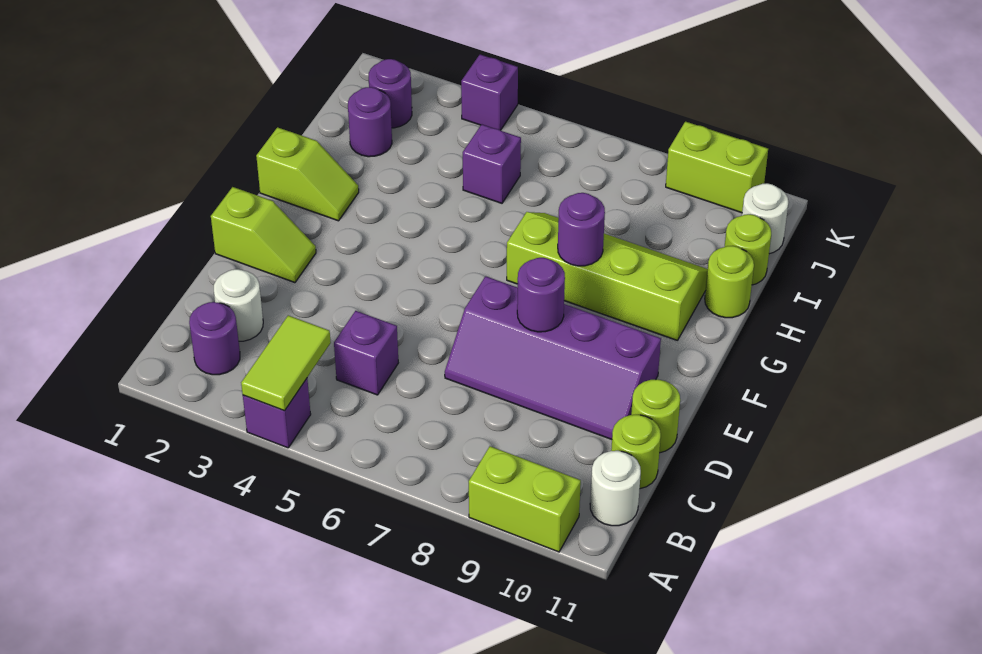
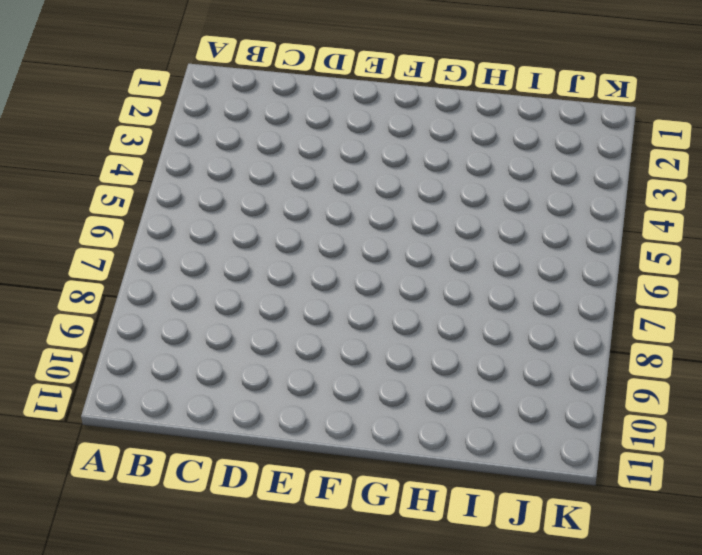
none -> purple brick A4 level 1
none -> lime brick A9:A10 level 1
none -> purple round brick B2 level 1

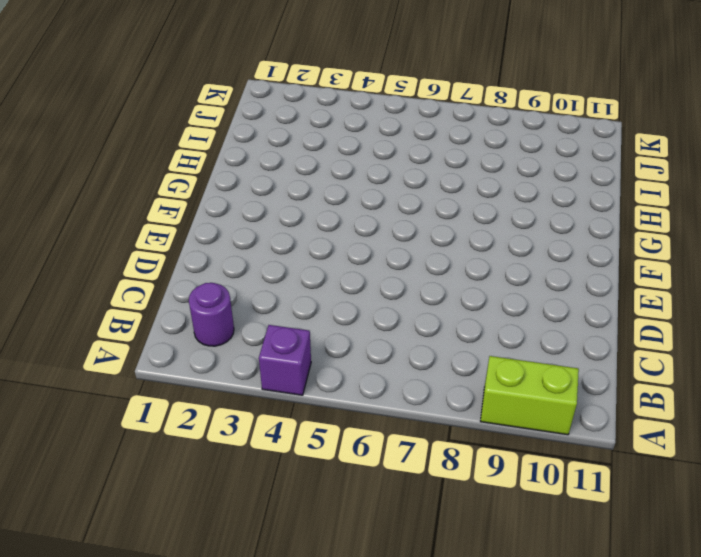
none -> white round brick B11 level 1
none -> white round brick C2 level 1
none -> purple brick C5 level 1

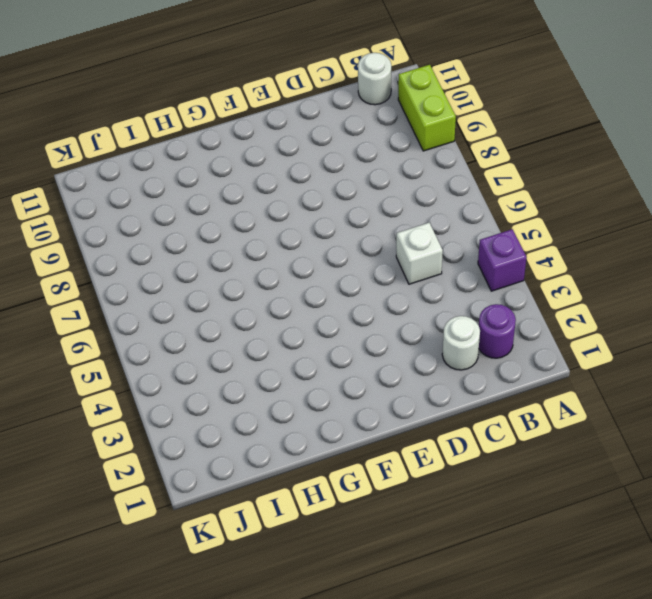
white brick C5 level 1 -> purple brick C5 level 1
none -> lime round brick C11 level 1
none -> purple slope D7:E10 level 1 top E
none -> lime round brick D11 level 1

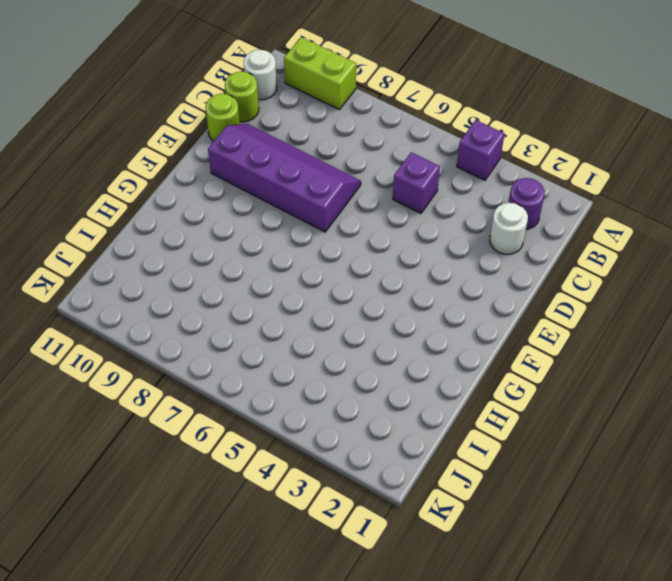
none -> lime slope E1:E2 level 1 top 1
none -> lime slope G1:G2 level 1 top 1
none -> lime slope G7:H10 level 1 top G

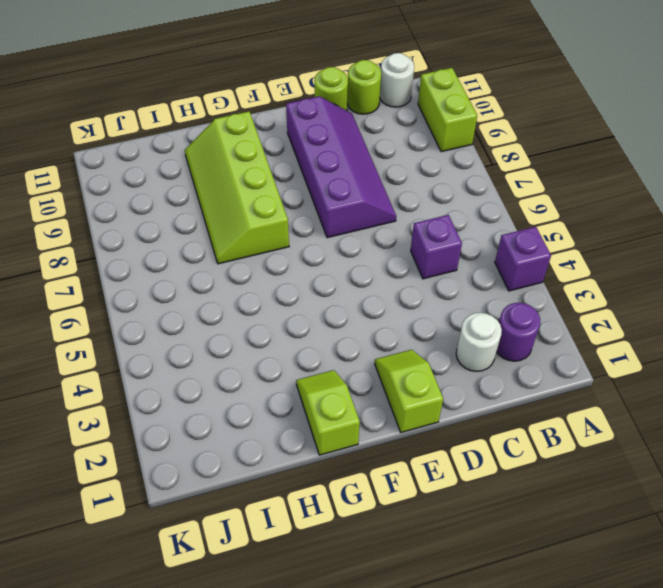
none -> lime round brick H11 level 1
none -> purple round brick I2 level 1
none -> purple brick I5 level 1

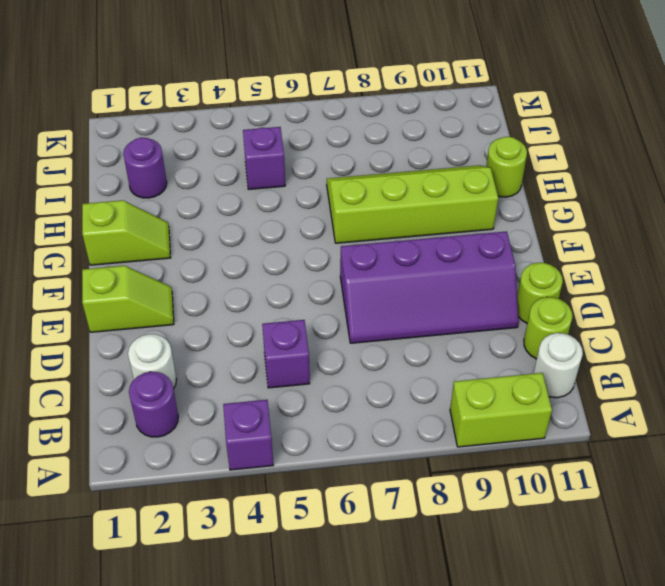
none -> lime round brick I11 level 1
none -> purple round brick J2 level 1
none -> white round brick J11 level 1

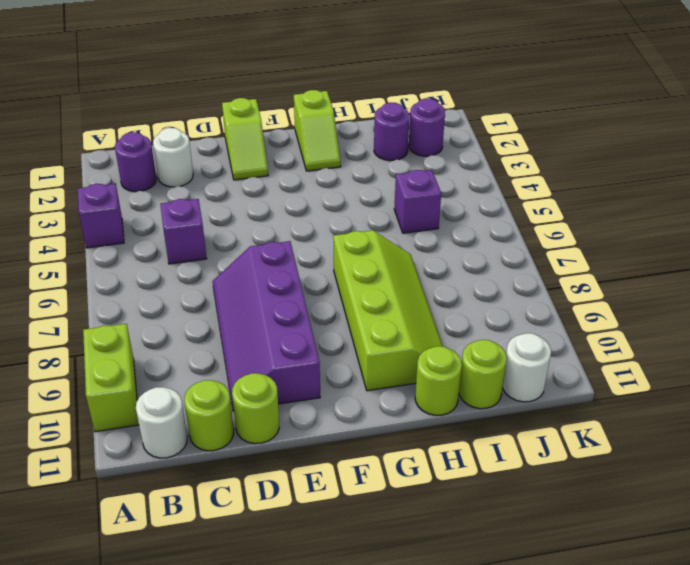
none -> purple brick K4 level 1
none -> lime brick K9:K10 level 1
none -> lime tile A4:B4 level 2

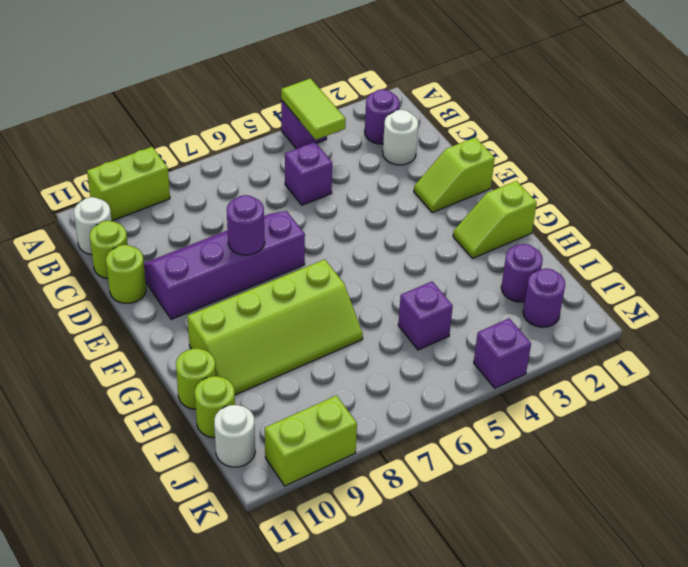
none -> purple round brick G8 level 2

